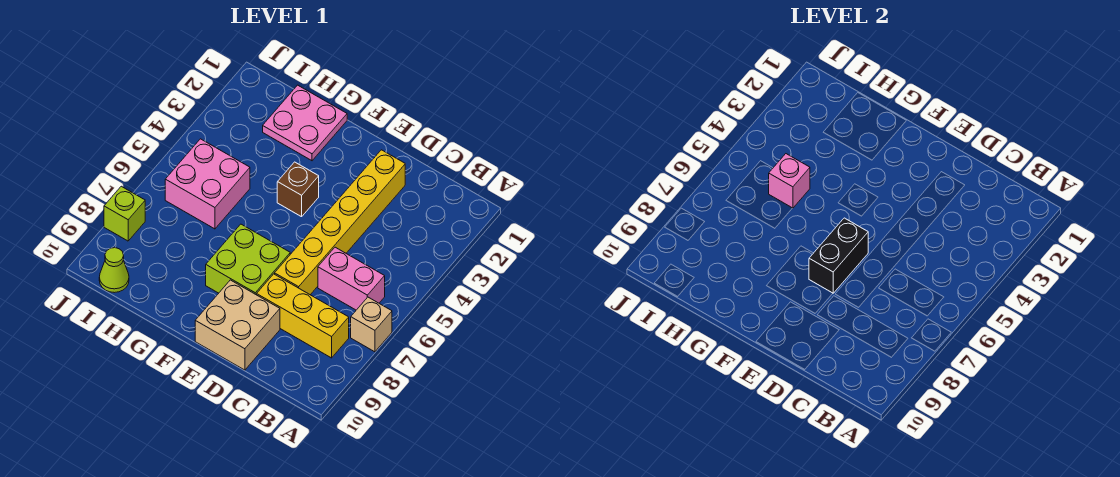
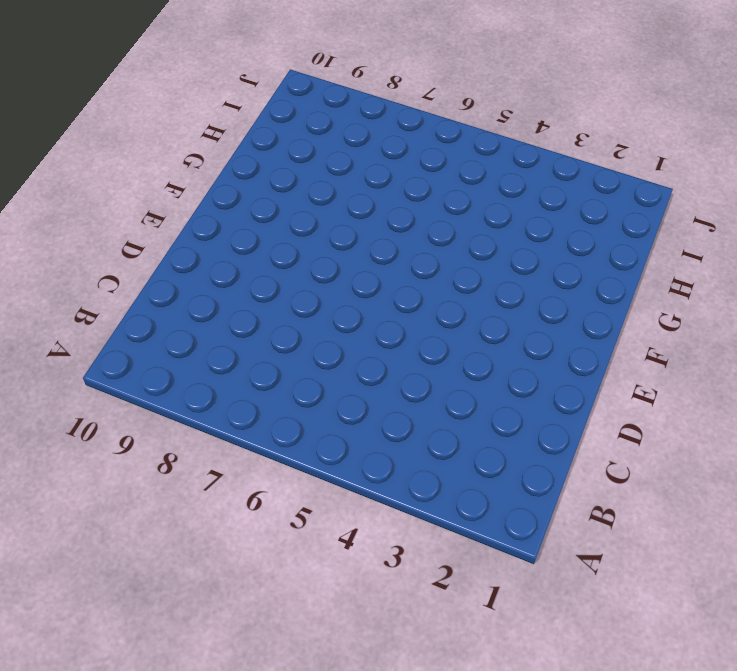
none -> tan brick A7 level 1
none -> pink brick B6:C6 level 1
none -> yellow brick B8:D8 level 1

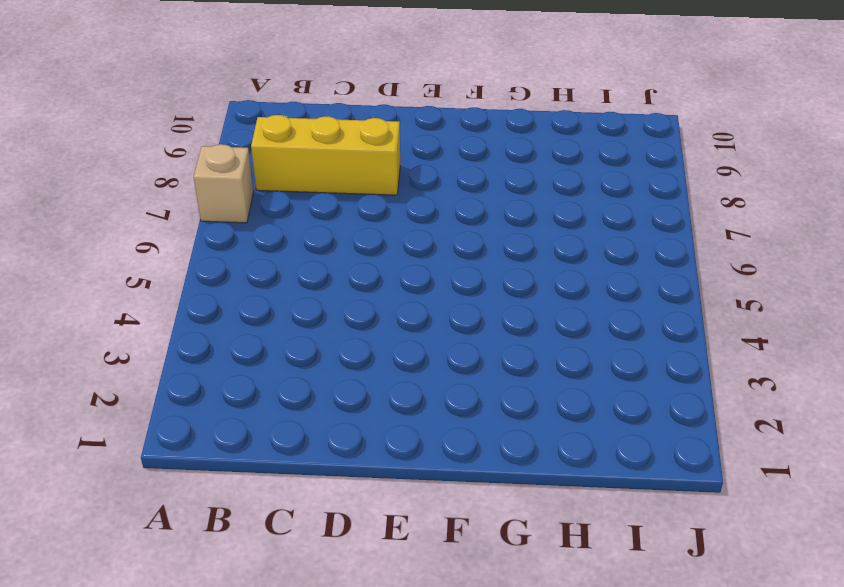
none -> pink brick B6:C6 level 1
none -> yellow brick D2:D7 level 1
none -> tan brick D9:E10 level 1

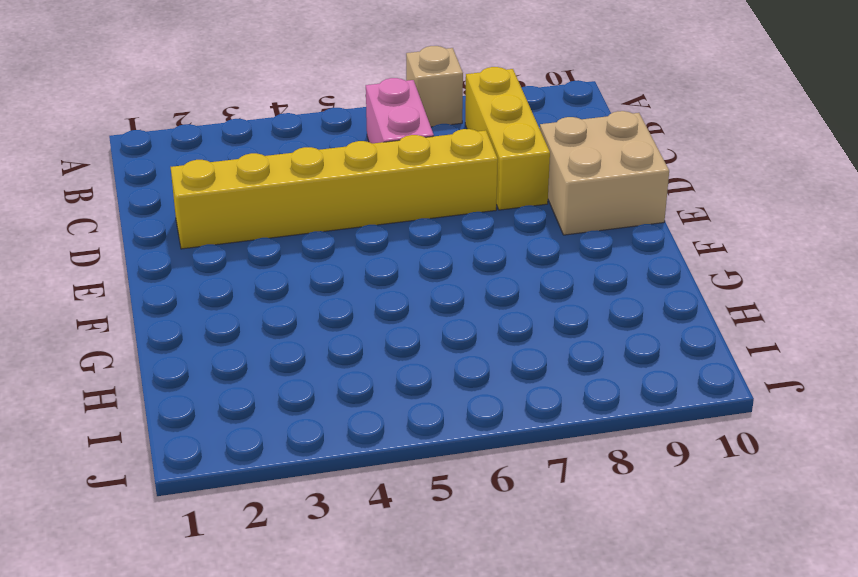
none -> lime brick E7:F8 level 1
none -> brown brick F4 level 1
none -> pink plate G1:H2 level 1

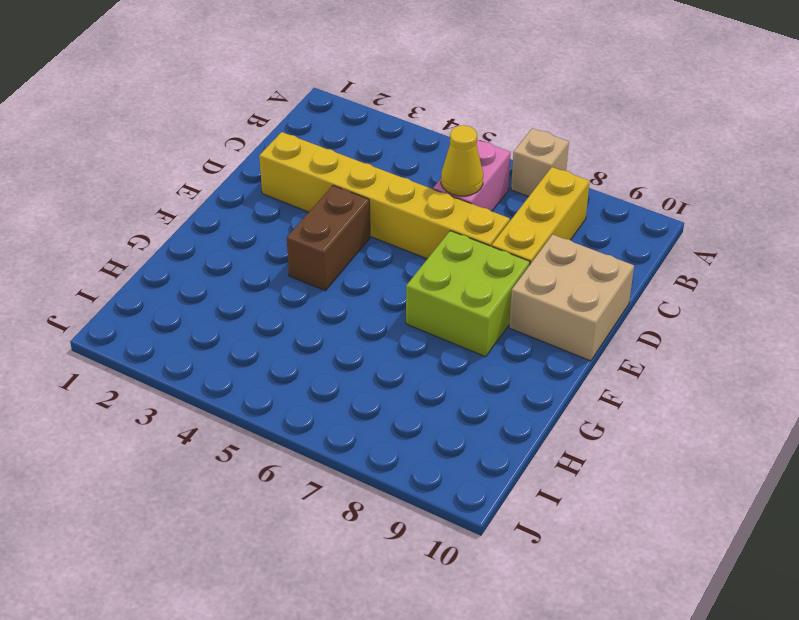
yellow cone C6 level 2 -> none
brown brick E4:F4 level 1 -> brown brick F4 level 1
none -> pink plate G1:H2 level 1
none -> pink brick H5:I6 level 1
none -> lime cone I10 level 1

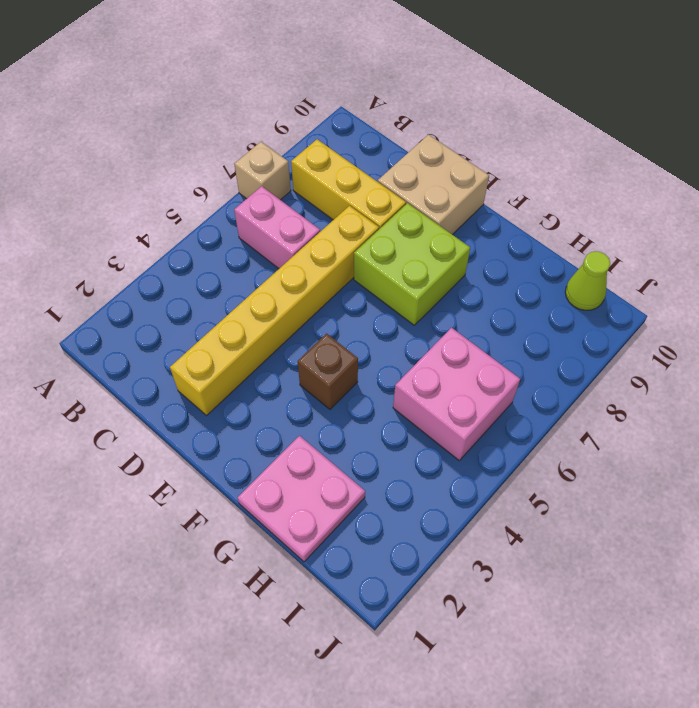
none -> lime brick J8 level 1
none -> black brick E6:E7 level 2
none -> pink brick H5 level 2

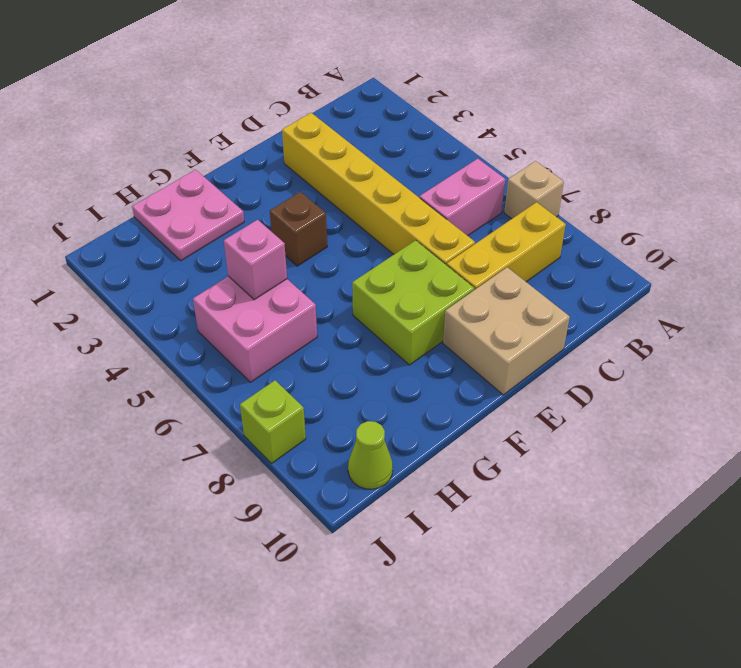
none -> black brick E6:E7 level 2

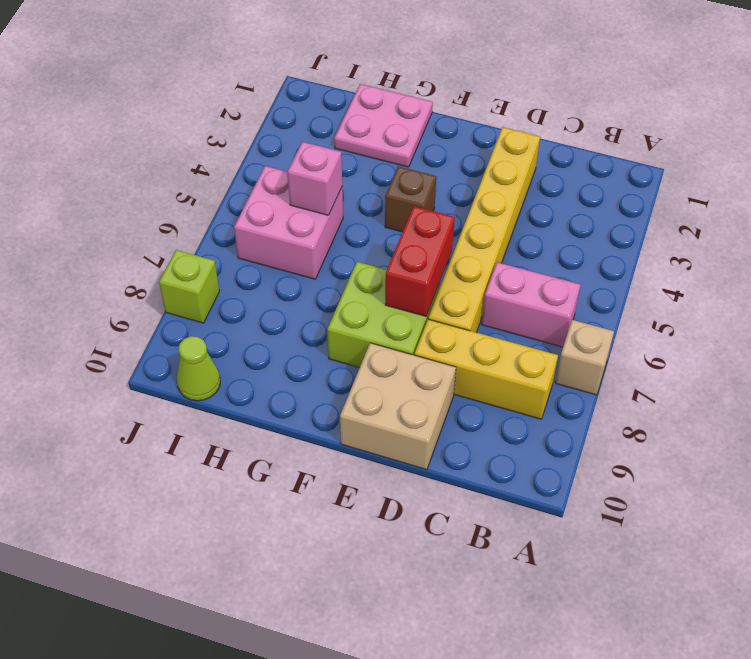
red brick E6:E7 level 2 -> black brick E6:E7 level 2

